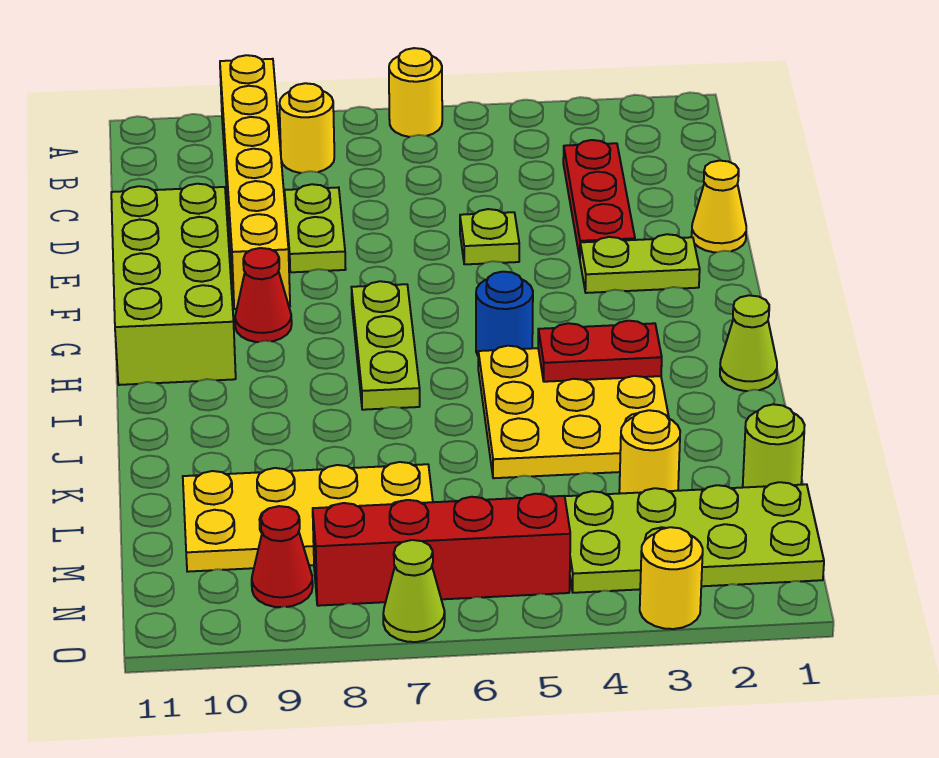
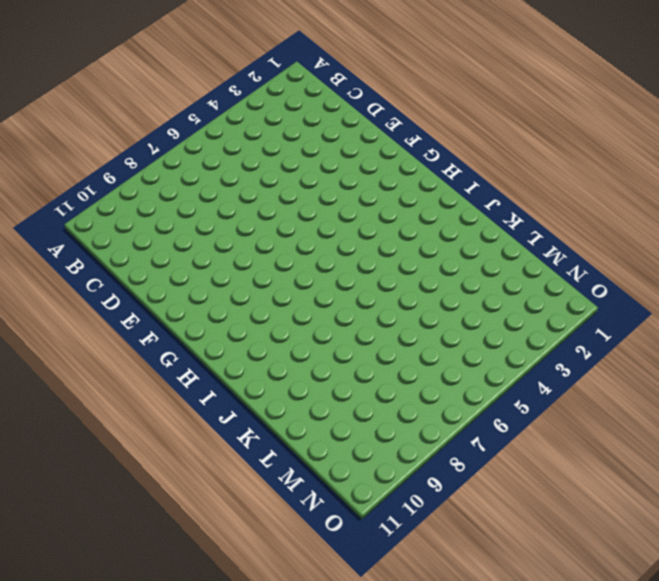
none -> yellow round brick A6 level 1
none -> yellow brick A9:F9 level 1
none -> yellow round brick B8 level 1

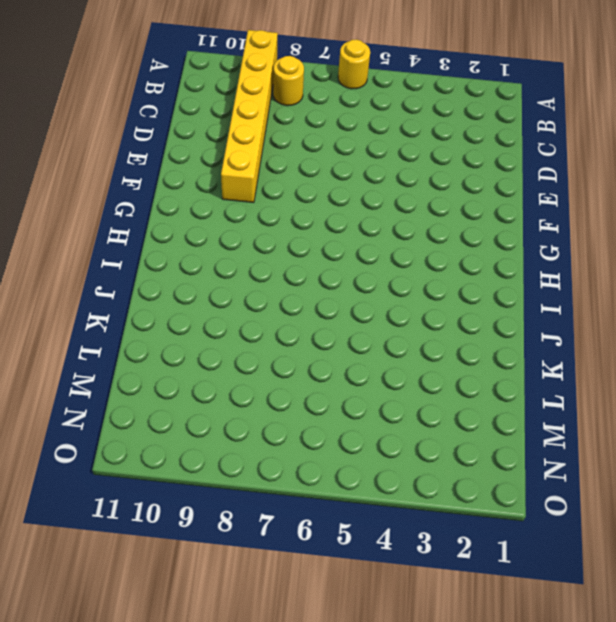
none -> red plate C3:E3 level 1
none -> lime plate D8:E8 level 1
none -> yellow cone E1 level 1

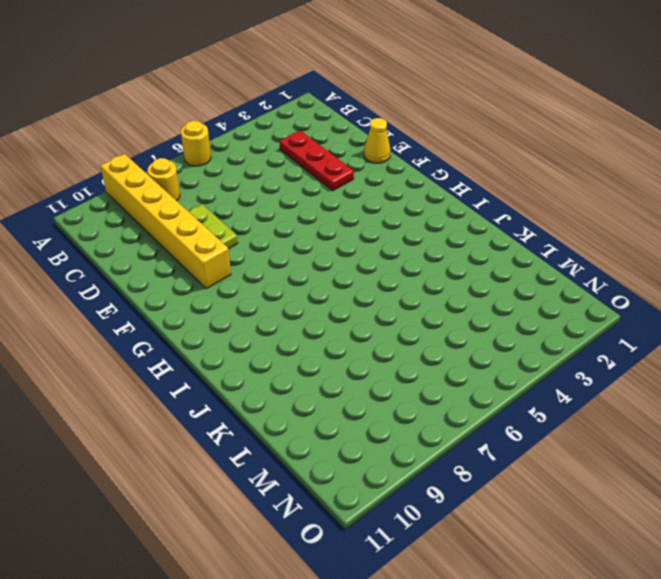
none -> lime plate E5 level 1
none -> lime brick E10:H11 level 1
none -> lime plate F2:F3 level 1

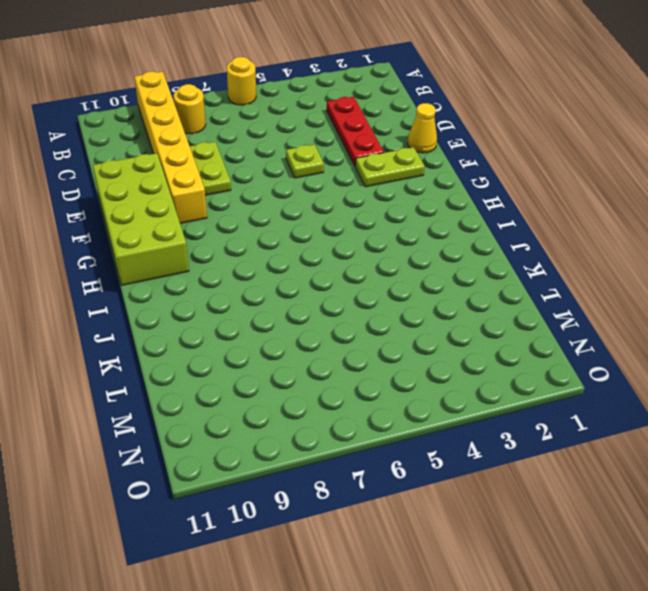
none -> lime plate G7:I7 level 1
none -> red cone G9 level 1
none -> blue round brick H5 level 1

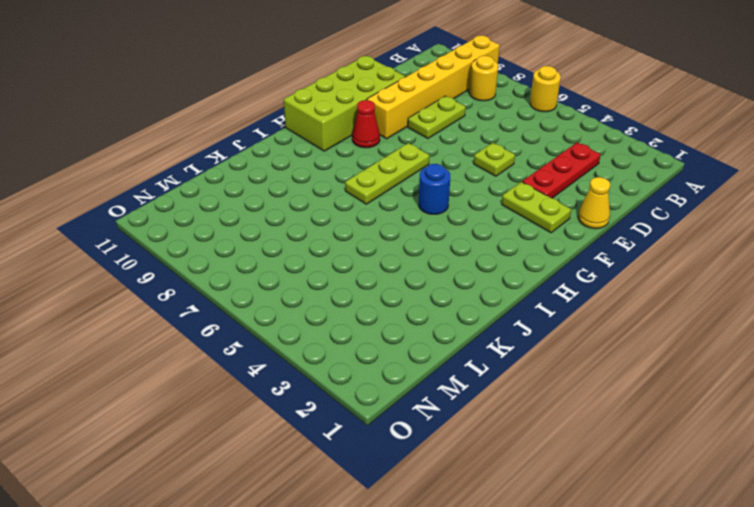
none -> lime cone I1 level 1
none -> yellow plate I3:K5 level 1
none -> lime round brick L1 level 1

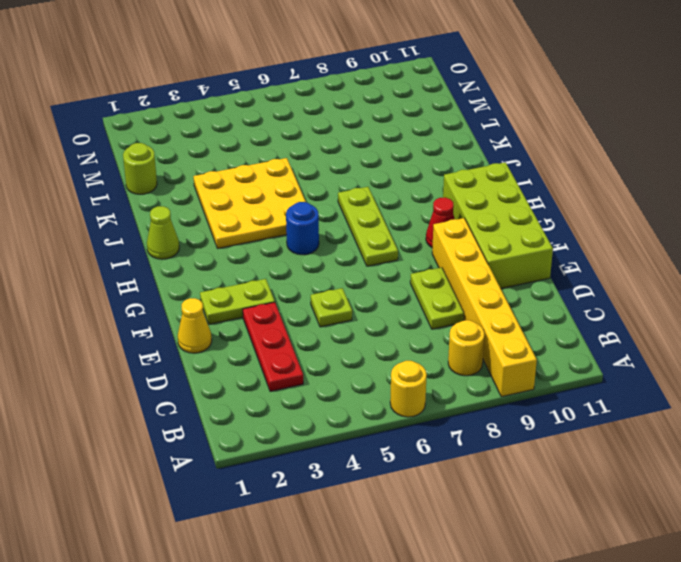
none -> yellow round brick L3 level 1
none -> yellow plate L7:M10 level 1
none -> lime plate M1:N4 level 1

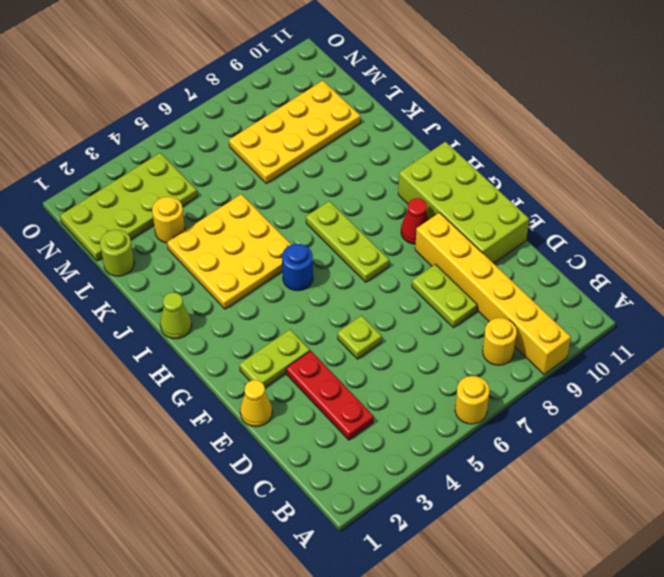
none -> red brick N5:N8 level 1
none -> red cone N9 level 1
none -> yellow round brick O3 level 1

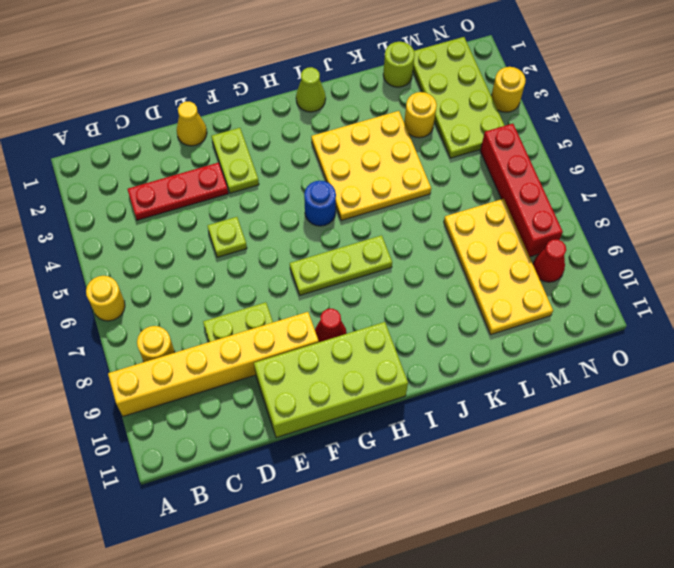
none -> lime cone O7 level 1
none -> red plate I3:I4 level 2

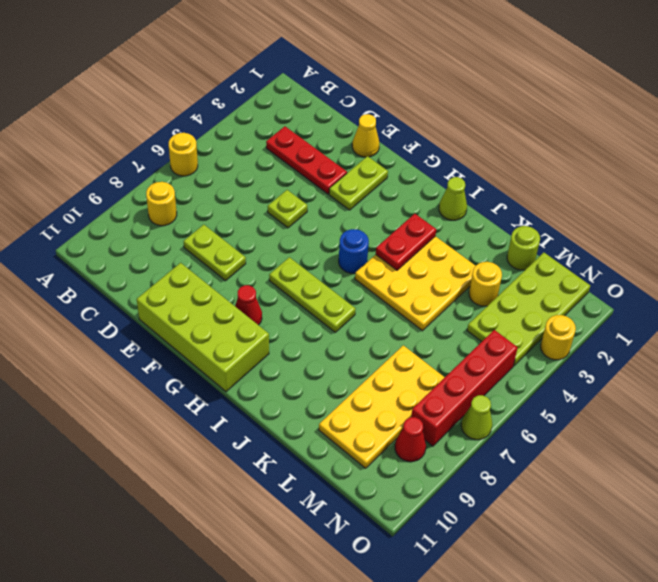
none -> yellow brick A9:F9 level 1

